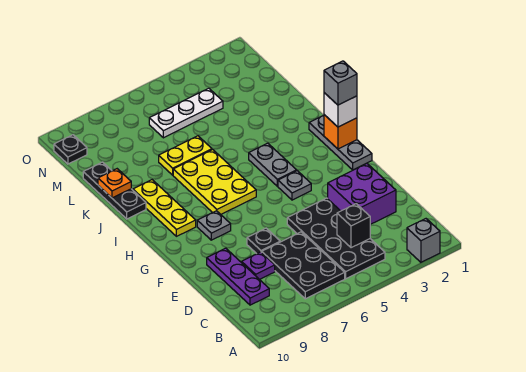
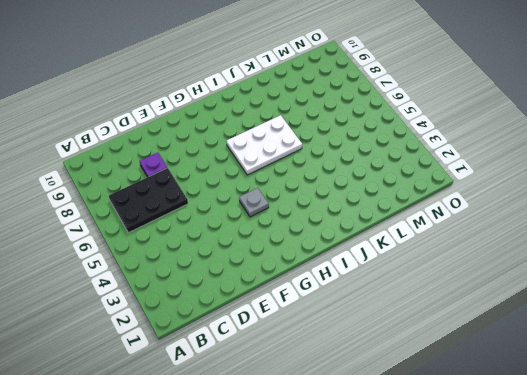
white plate H6:J7 level 1 -> yellow plate H6:J7 level 1
none -> grey brick A2 level 1
none -> black plate B4:E5 level 1
none -> purple plate C9:E9 level 1

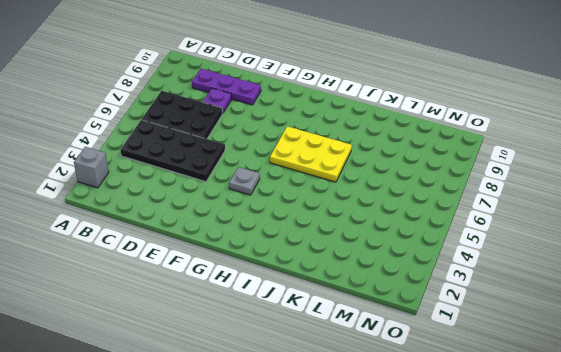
none -> purple brick D2:E3 level 1
none -> black plate E7 level 1
none -> grey plate G1:I1 level 1

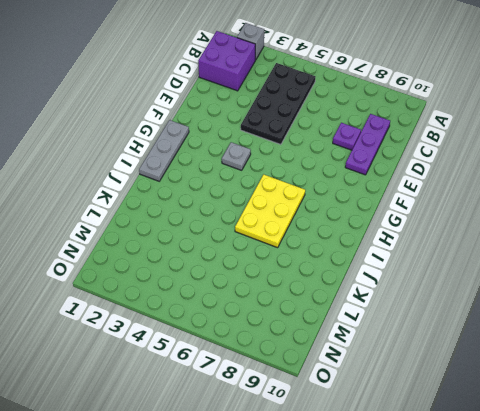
purple brick B1:C2 level 1 -> purple brick D2:E3 level 1
none -> black plate B6:D7 level 1
none -> black plate E7 level 1
none -> grey plate G8 level 1

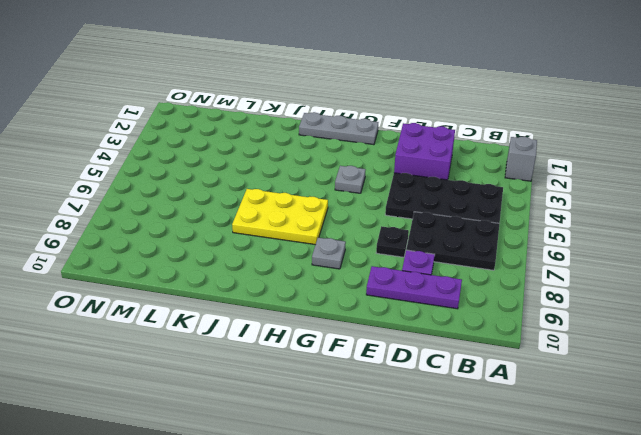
none -> grey plate H4:I4 level 1
none -> yellow plate H9:J9 level 1
none -> black plate J10:L10 level 1

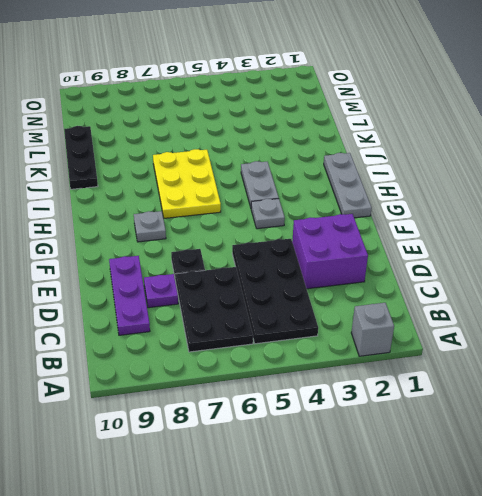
none -> yellow plate H9:J9 level 1
none -> yellow plate K6:K7 level 1
none -> white plate M4:M6 level 1

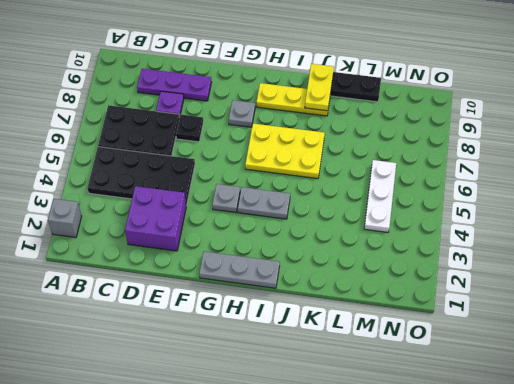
yellow plate J9:J10 level 2 -> yellow plate K6:K7 level 1
none -> black plate N10 level 1
none -> black brick C4 level 2
none -> orange brick H1 level 2

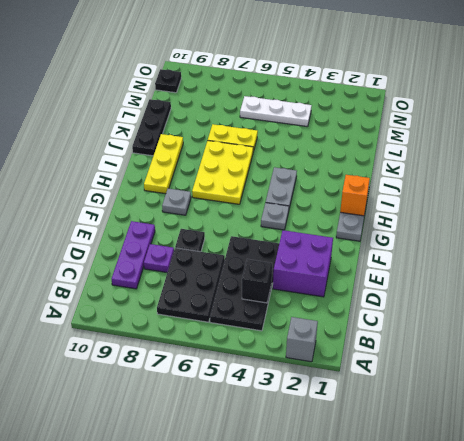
none -> orange plate K10 level 2
none -> white brick H1 level 3
none -> grey brick H1 level 4

